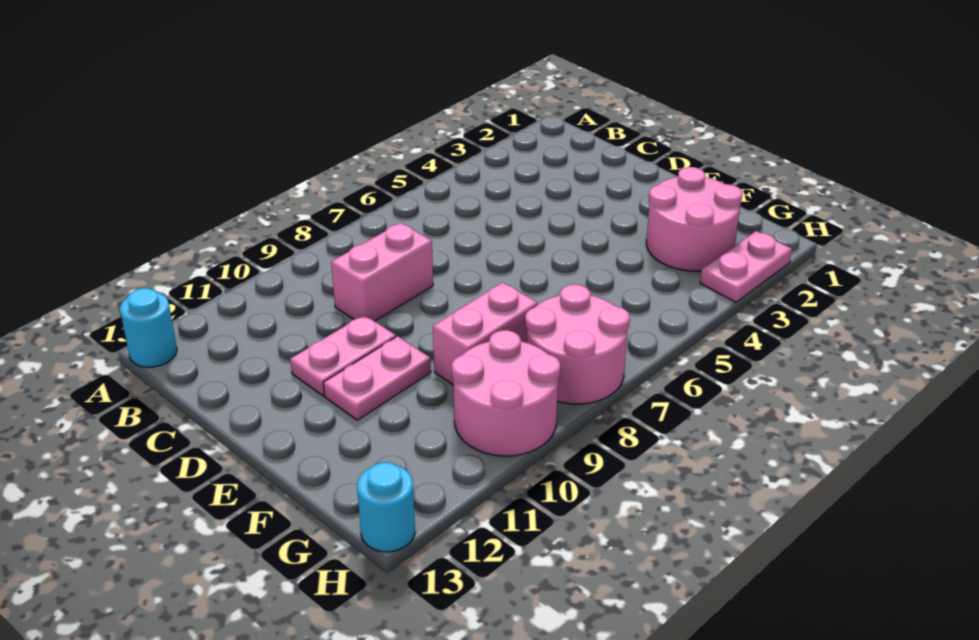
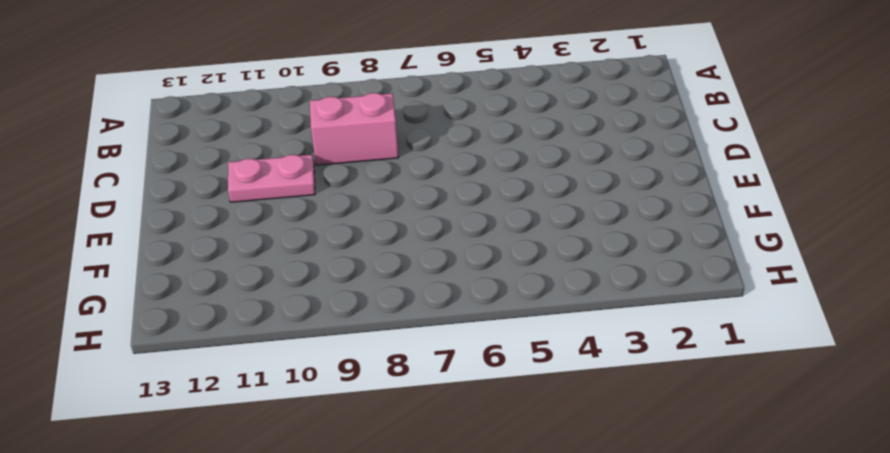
none -> cyan round brick A13 level 1
none -> pink plate E10:E11 level 1

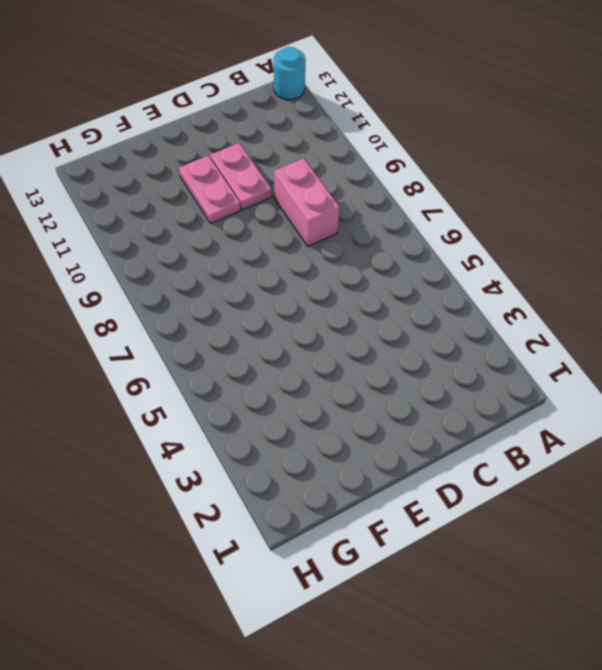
none -> pink round brick F2:G3 level 1
none -> pink brick F8:F9 level 1

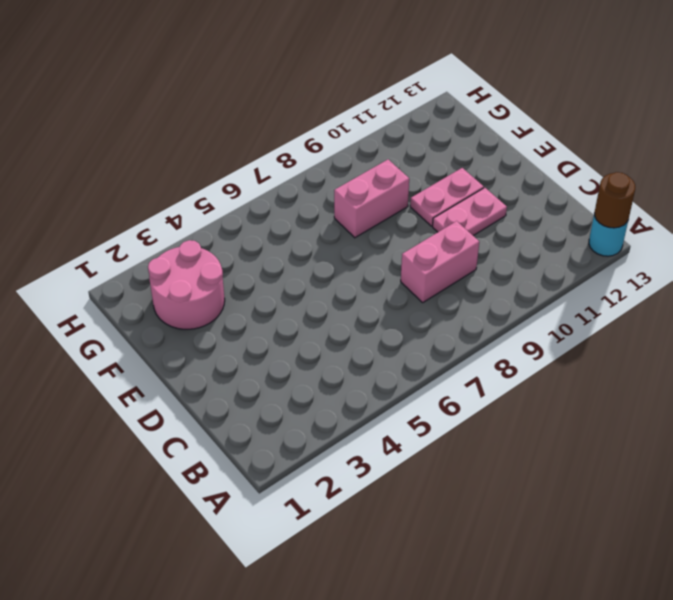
brown round brick A13 level 2 -> none
none -> pink round brick G7:H8 level 1
none -> pink round brick G9:H10 level 1

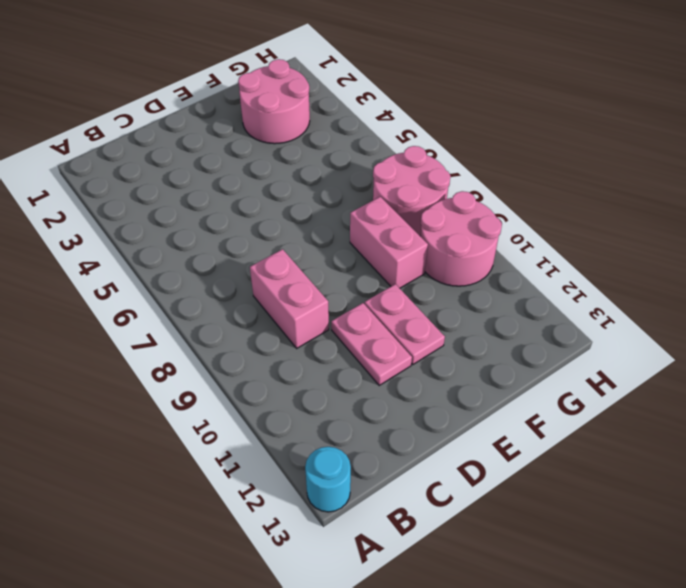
none -> pink plate H2:H3 level 1
none -> cyan round brick H13 level 1

